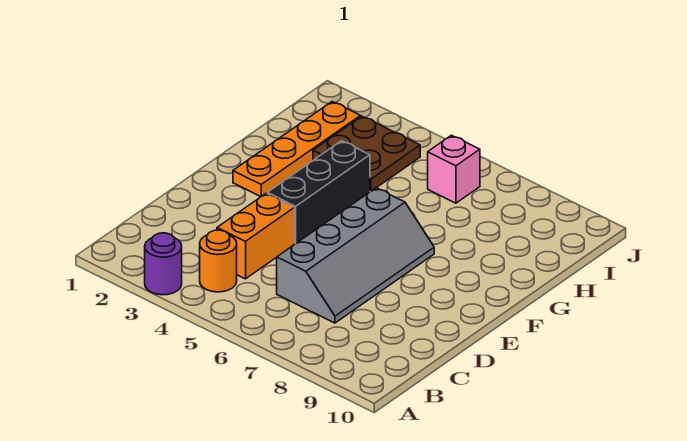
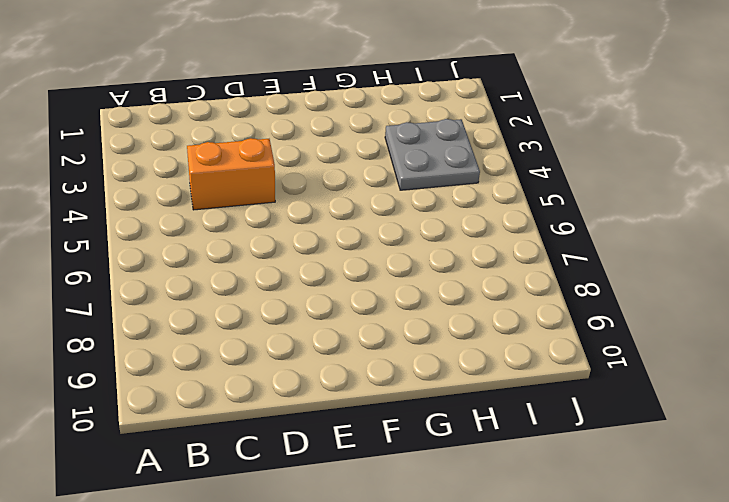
grey plate H3:I4 level 1 -> brown plate H3:I4 level 1
none -> purple round brick A3 level 1
none -> orange round brick B4 level 1

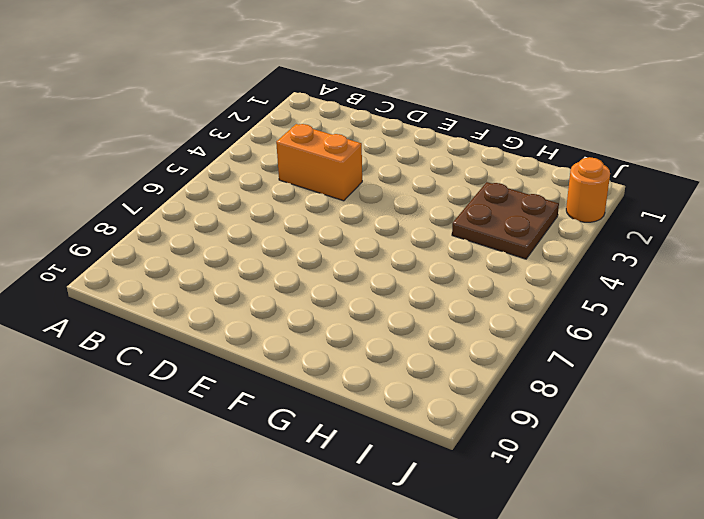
orange round brick J2 level 1 -> orange round brick B4 level 1
none -> purple round brick A3 level 1
none -> grey slope C6:F7 level 1 top 6

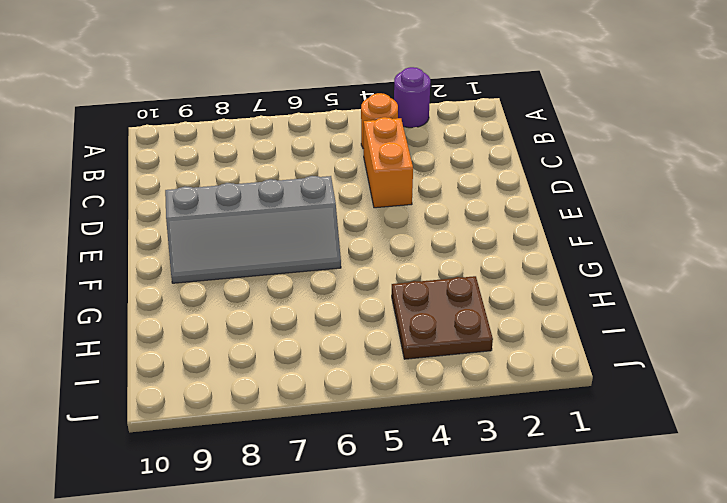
grey slope E6:F9 level 1 top E -> grey slope C6:F7 level 1 top 6
none -> black brick E4:G4 level 1
none -> orange plate F2:I2 level 1

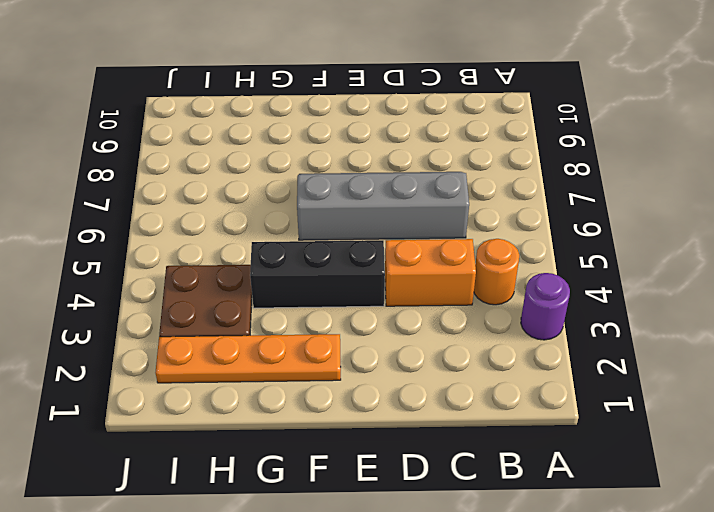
none -> pink brick I6 level 1

